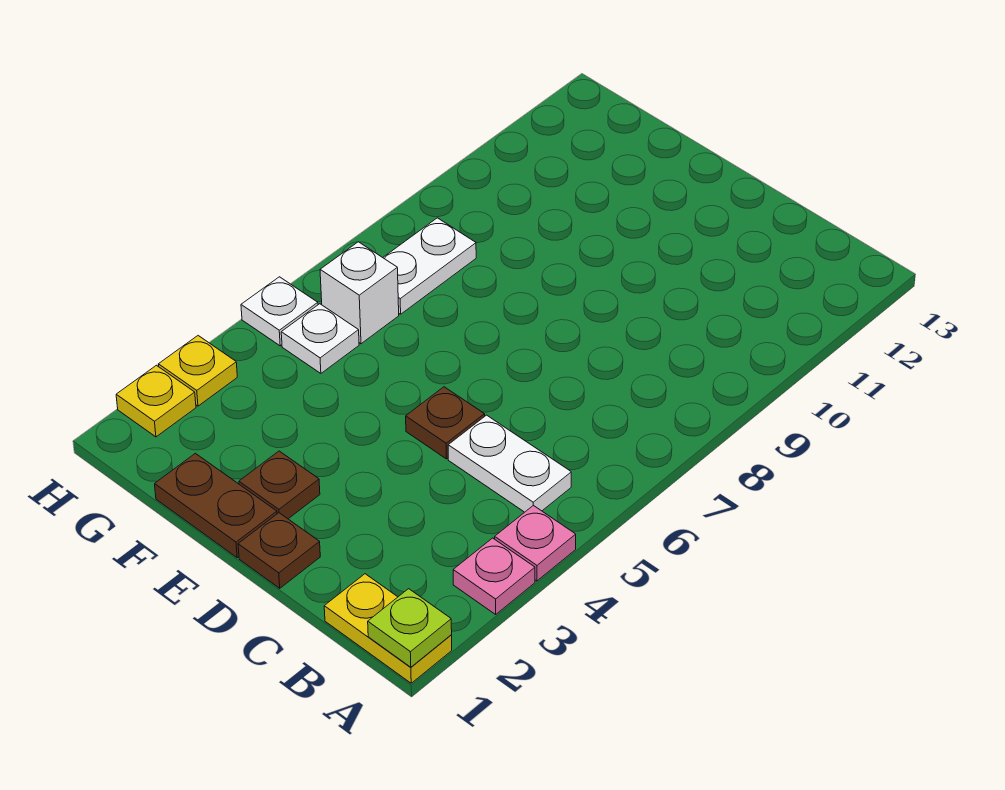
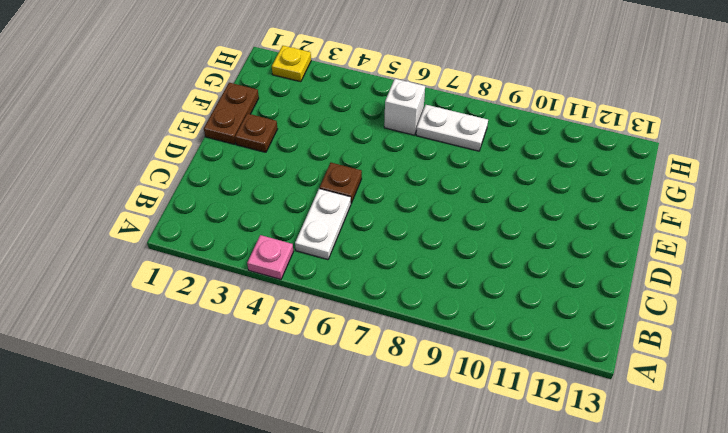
none -> yellow plate A1:B1 level 1
none -> pink plate A3 level 1
none -> brown plate D1 level 1

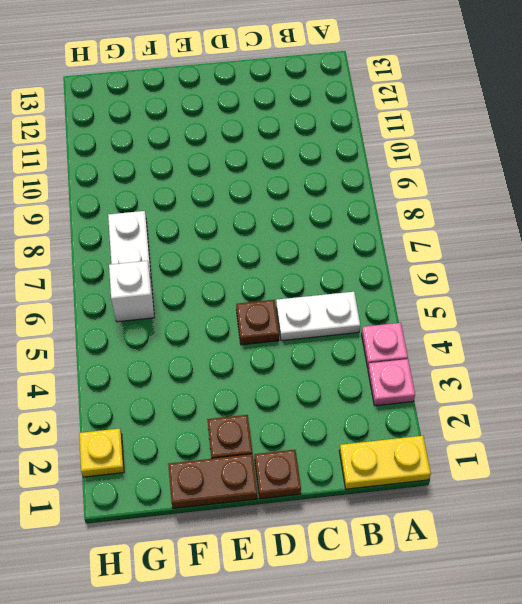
none -> white plate G5 level 1
none -> yellow plate H3 level 1
none -> white plate H5 level 1

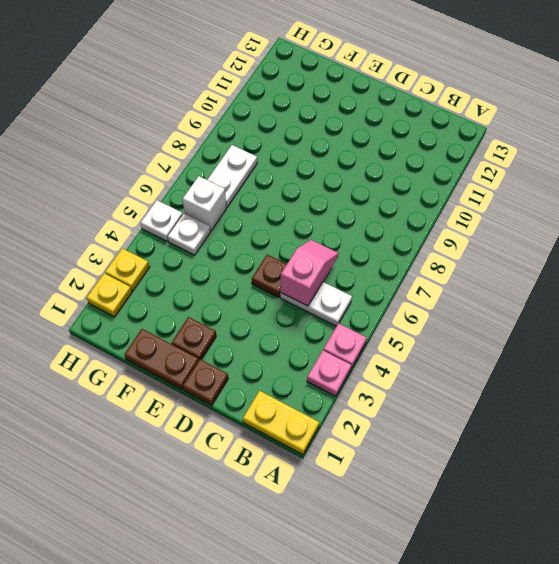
pink slope C5:C6 level 2 top 5 -> none
none -> lime plate A1 level 2

